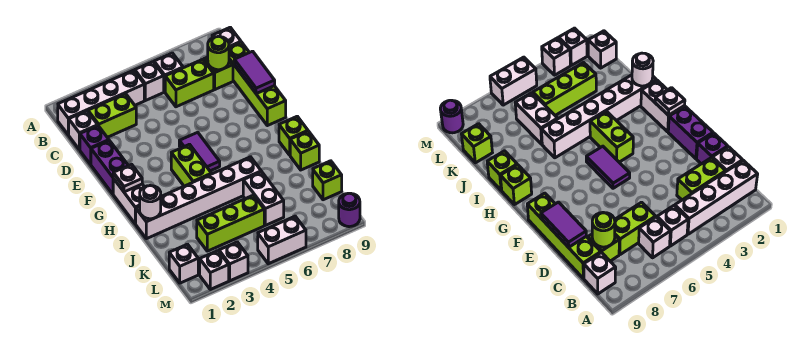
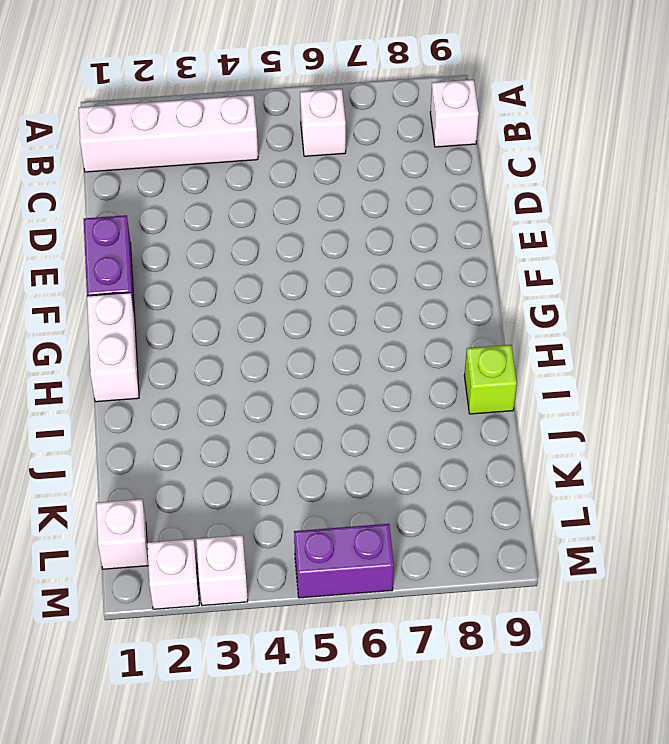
purple brick M5:M6 level 1 -> white brick M5:M6 level 1
none -> white brick B5 level 1
none -> white brick C1 level 1
none -> lime brick C2:C3 level 1

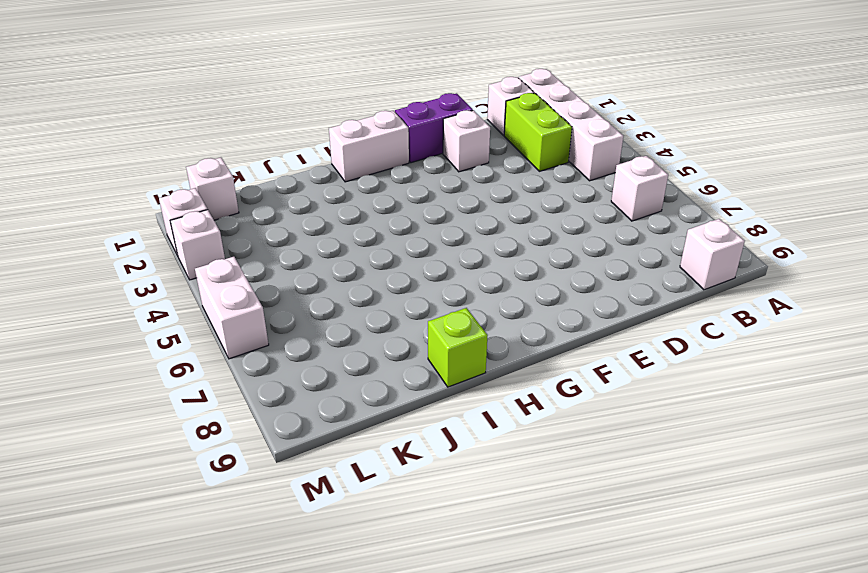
white brick E2 level 1 -> white brick B5 level 1
none -> lime brick C6:C7 level 1
none -> lime brick C8 level 1
none -> lime brick C9:F9 level 1

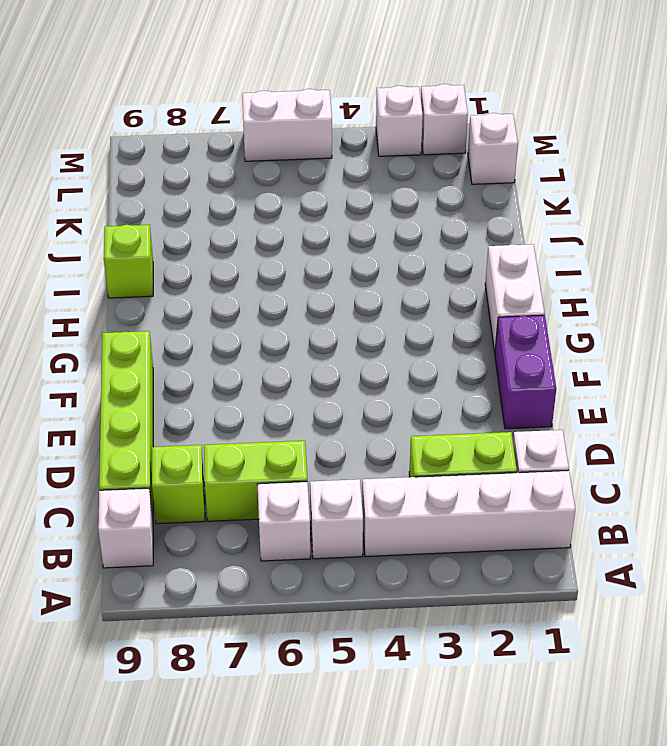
none -> purple brick D1 level 1
none -> purple tile F5:G5 level 1
none -> lime brick G4:H4 level 1

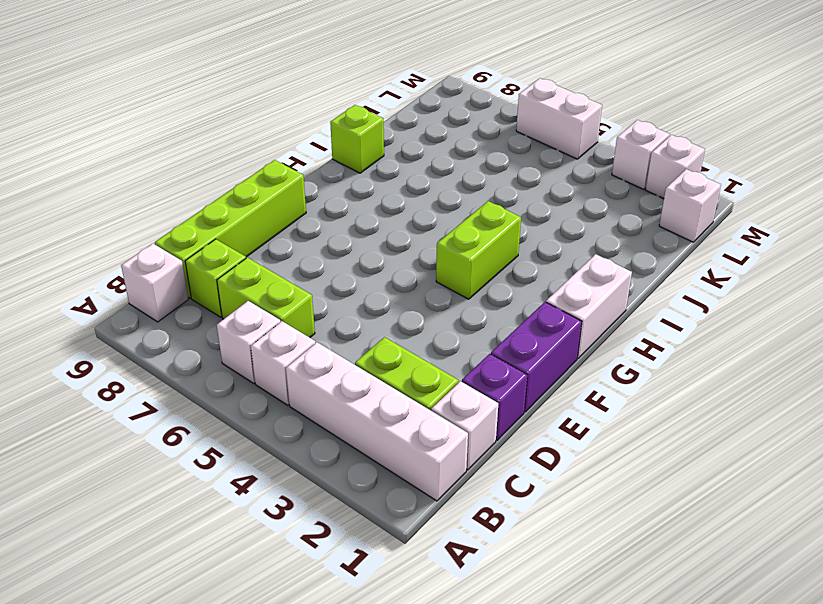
none -> purple tile F5:G5 level 1
none -> lime brick H9 level 1
none -> white brick I1:I6 level 1

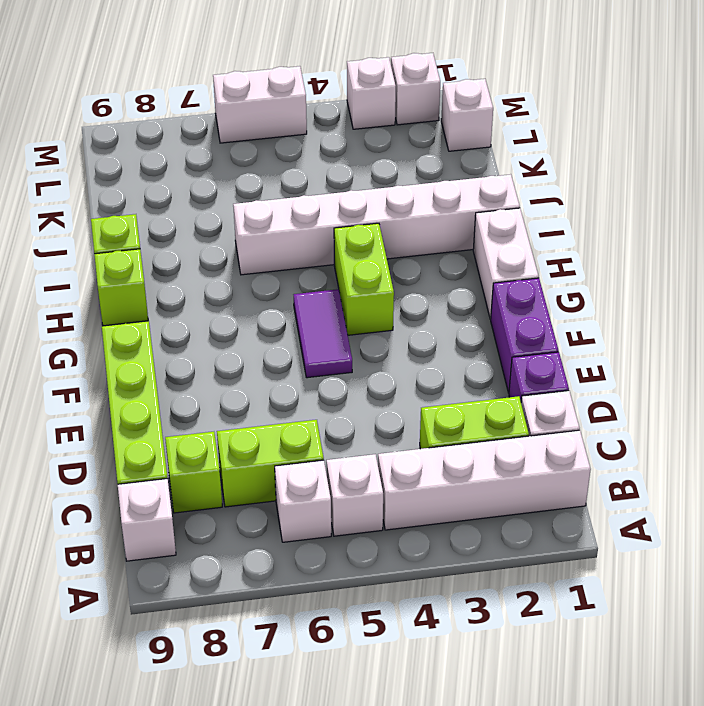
none -> white brick J6:K6 level 1
none -> lime brick K3:K5 level 1
none -> lime brick K9 level 1

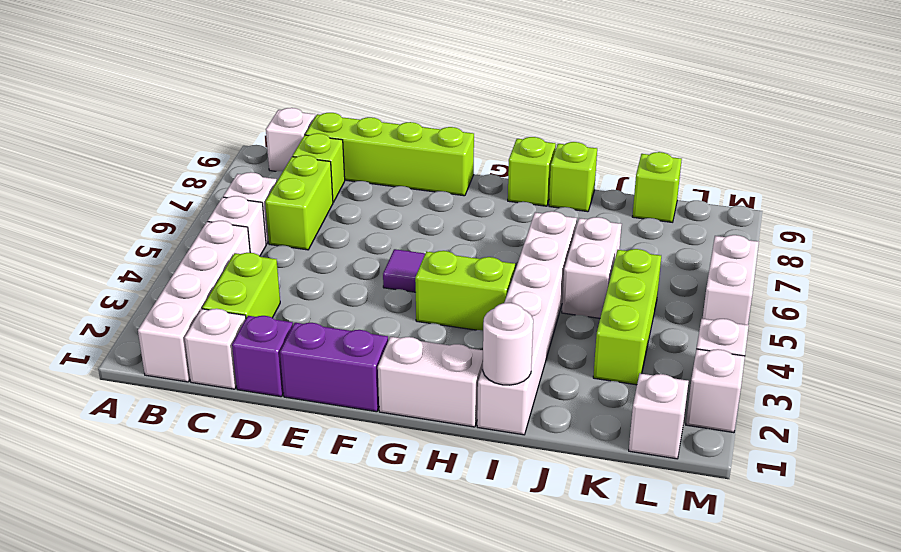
white brick J5:J6 level 1 -> white brick J6:K6 level 1
none -> purple round brick M9 level 1
none -> lime round brick C8 level 2
none -> purple tile D9:E9 level 2

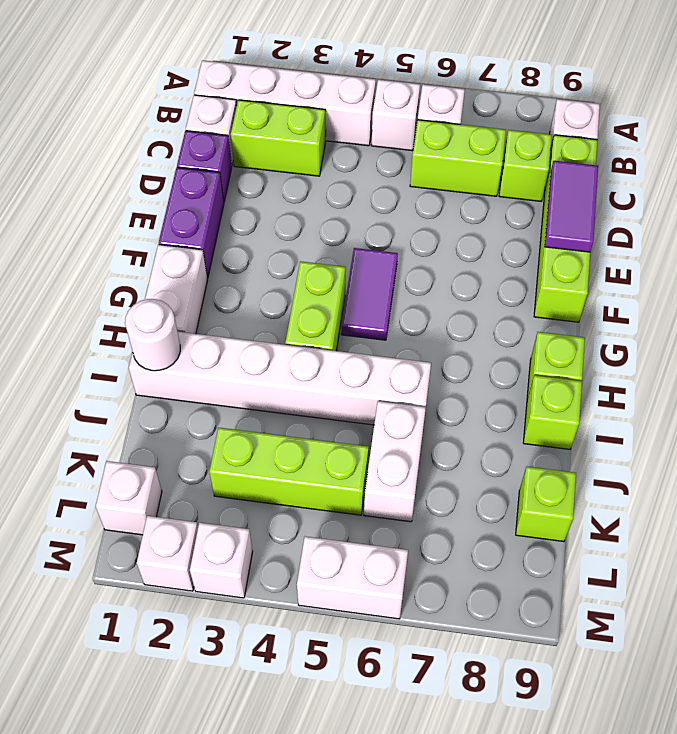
none -> purple round brick M9 level 1
none -> lime round brick C8 level 2
none -> white plate G1 level 2

